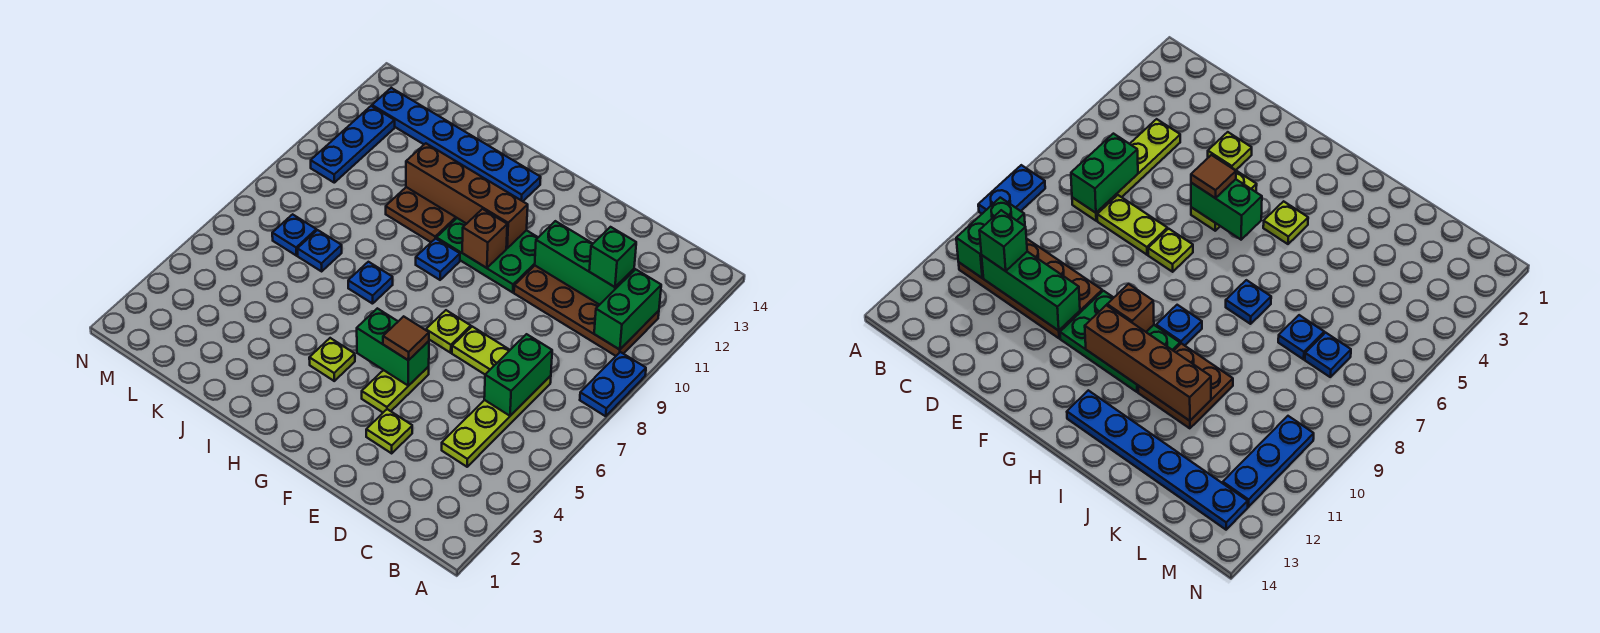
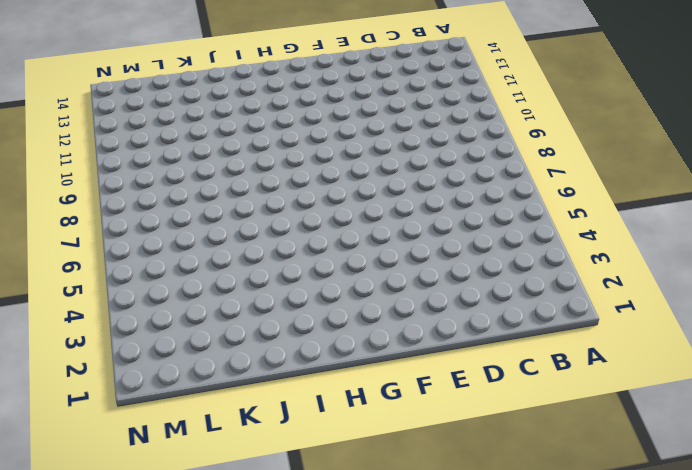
none -> blue plate A8:A9 level 1
none -> brown plate B10:E11 level 1
none -> lime plate C4:C7 level 1

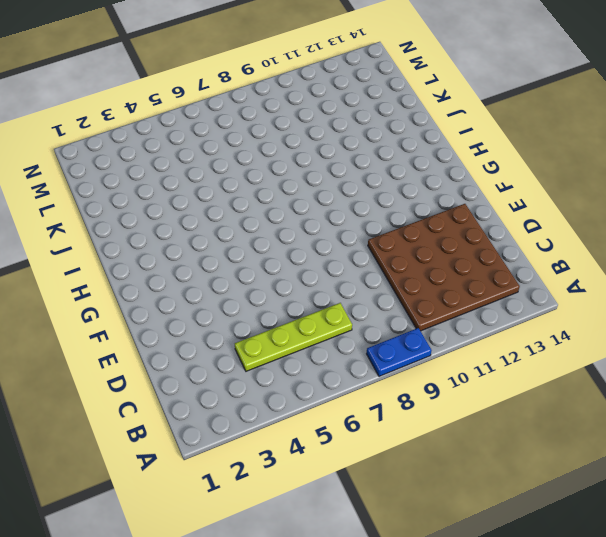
brown plate B10:E13 level 1 -> brown plate B10:E11 level 1
none -> lime plate D7:E7 level 1
none -> lime plate E3 level 1
none -> lime plate F4:F5 level 1

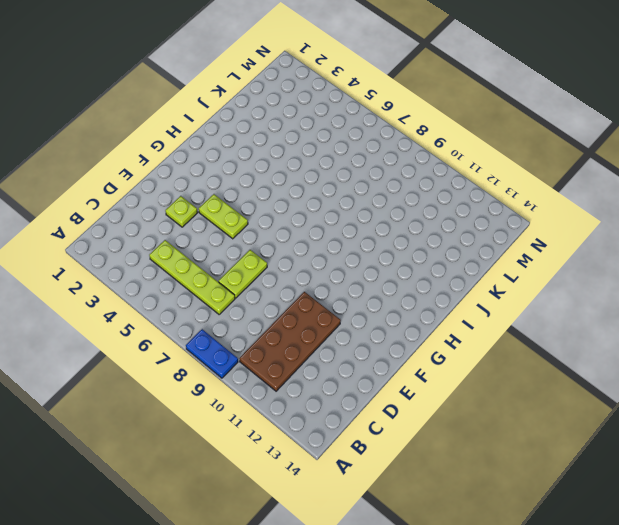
none -> lime plate F7 level 1
none -> green plate F10:H11 level 1
none -> lime plate H4 level 1

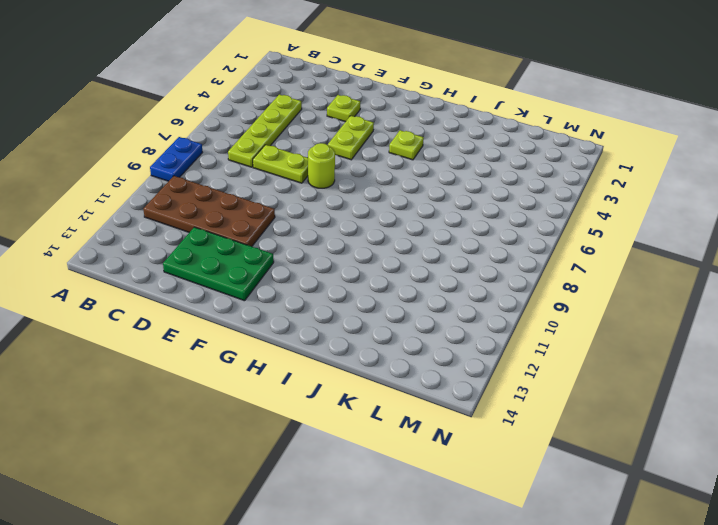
green plate D12:F13 level 1 -> green plate F10:H11 level 1
lime round brick F7 level 1 -> lime plate F7 level 1
none -> blue plate H9 level 1
none -> blue plate H13:M13 level 1
none -> blue plate I7 level 1

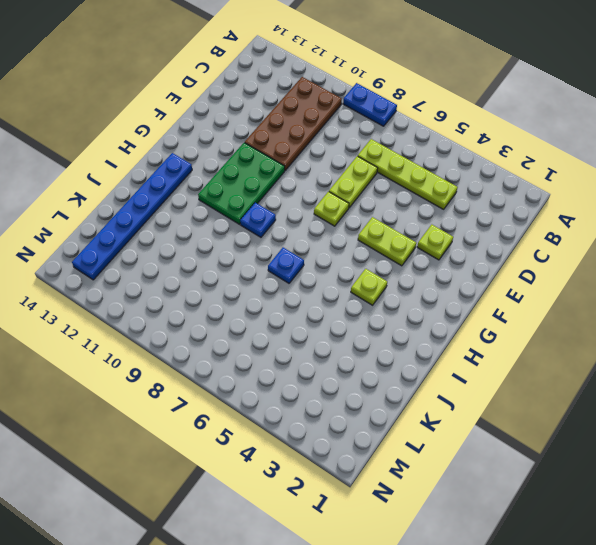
none -> brown plate I10:J11 level 1
none -> blue plate K7 level 1
none -> blue plate L7 level 1

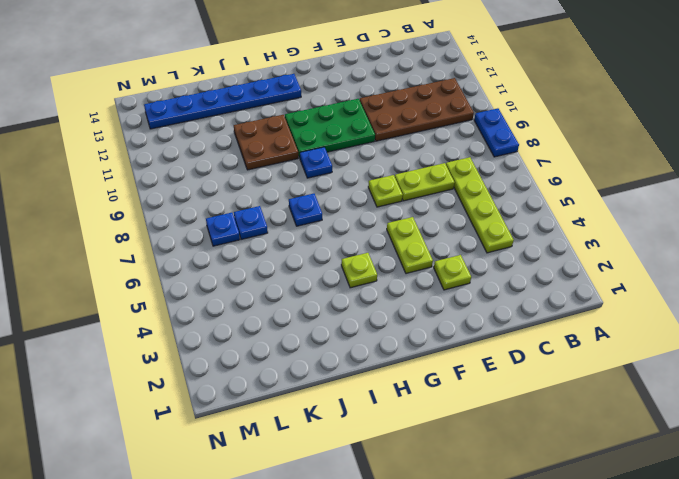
none -> blue plate M10:M12 level 1
none -> green brick B10:B11 level 2
none -> green brick C6:C7 level 2

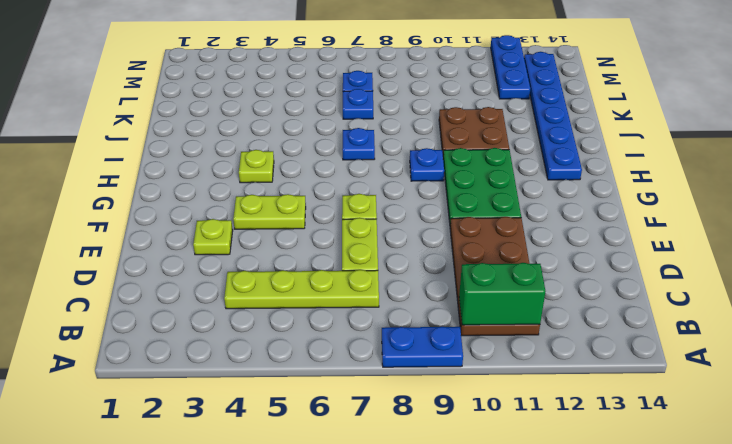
blue plate L12:N12 level 1 -> blue plate M10:M12 level 1
none -> green brick C6:C7 level 2
none -> green brick C11:E11 level 2
none -> green brick F5:G5 level 2

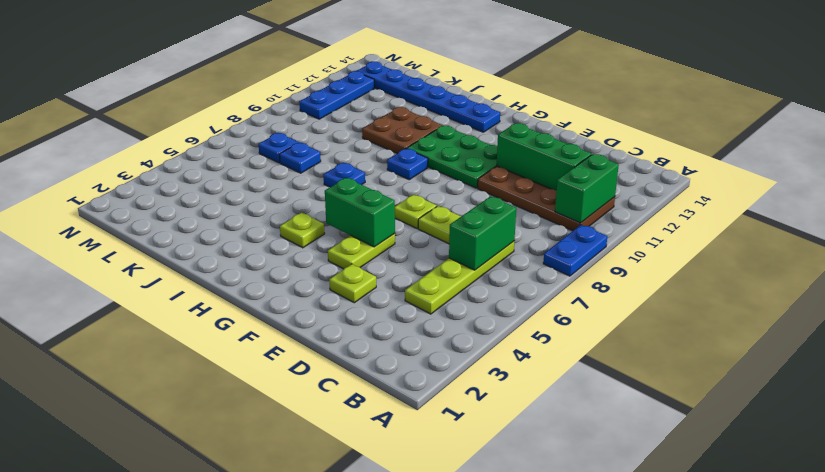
none -> brown brick G10 level 2
none -> brown brick G11:J11 level 2
none -> green brick C11 level 3

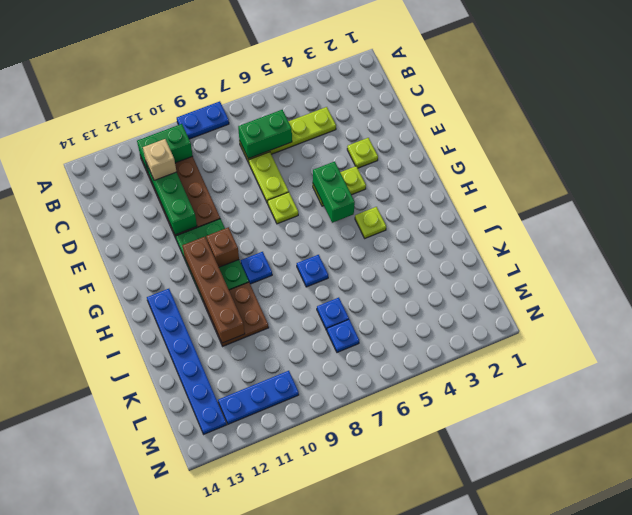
tan brick C11 level 3 -> green brick C11 level 3
none -> brown tile F5 level 3

